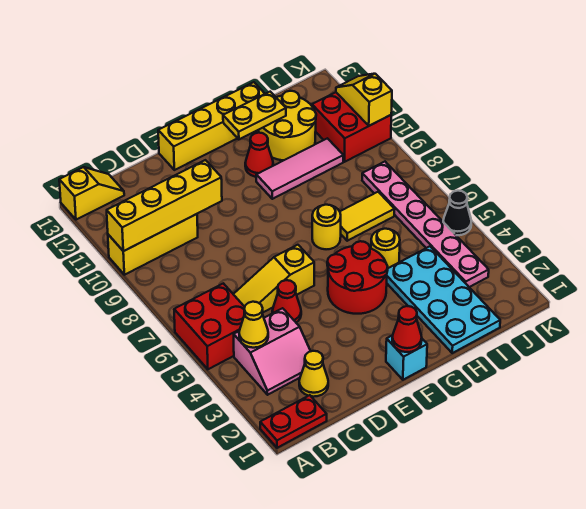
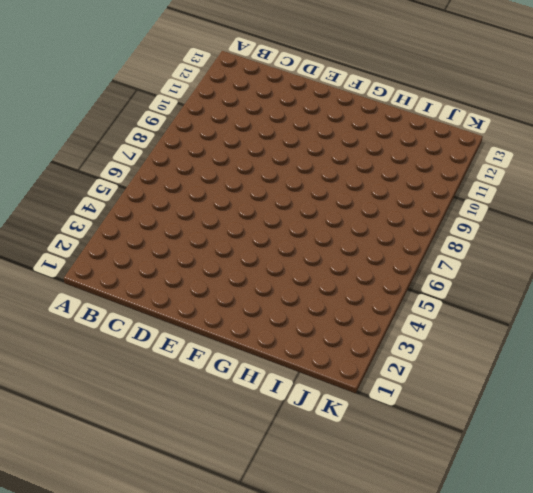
none -> red plate A1:B1 level 1
none -> red brick A5:B6 level 1
none -> yellow brick A10:C10 level 1

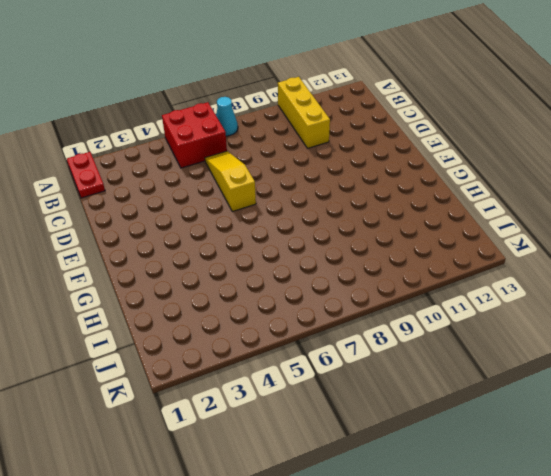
cyan cone A7 level 1 -> none
none -> yellow slope A13:B13 level 1 top A
none -> pink slope B3:C4 level 1 top 4
none -> yellow cone C2 level 1

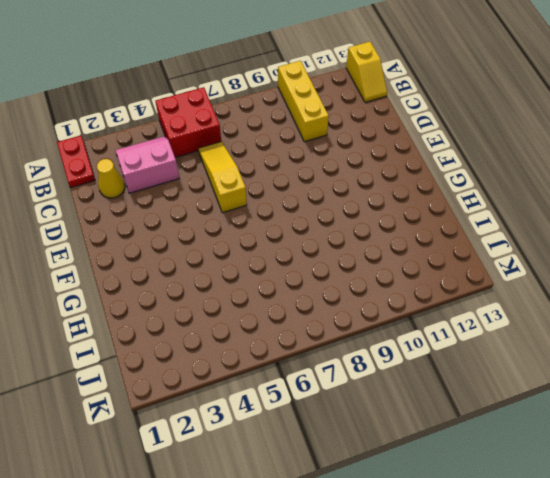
pink slope B3:C4 level 1 top C -> pink slope B3:C4 level 1 top 4
none -> red cone D5 level 1
none -> yellow brick E13:H13 level 1
none -> cyan brick F1 level 1

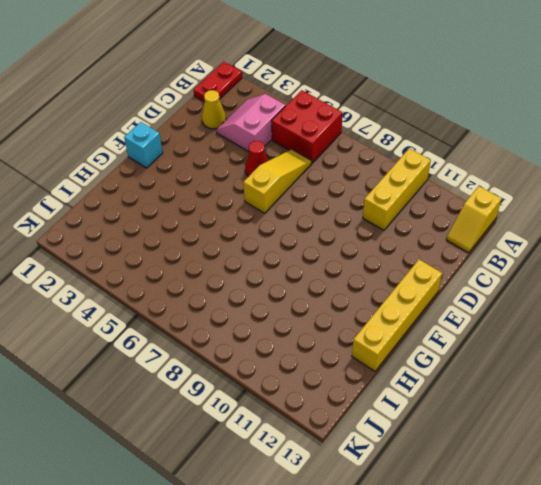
none -> red round brick F4:G5 level 1
none -> yellow round brick G7 level 1
none -> pink tile G10:I10 level 1

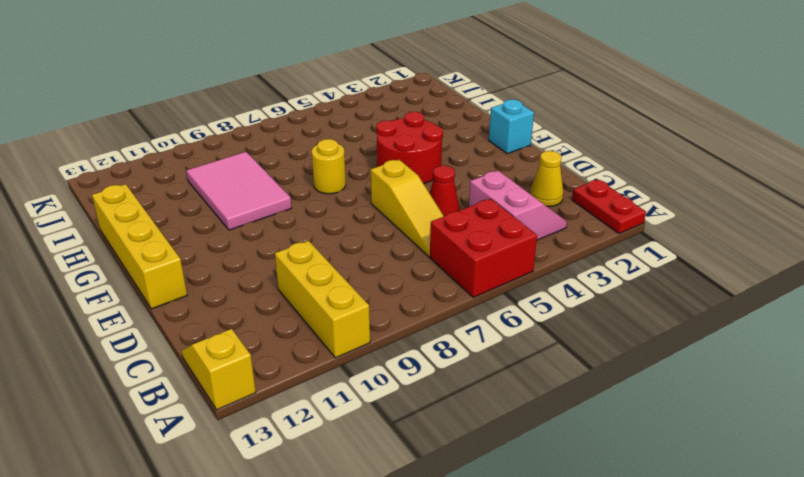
pink tile G9:I10 level 1 -> pink tile G10:I10 level 1
none -> red cone G11 level 1
none -> cyan plate H1:I4 level 1
none -> yellow round brick H5 level 1

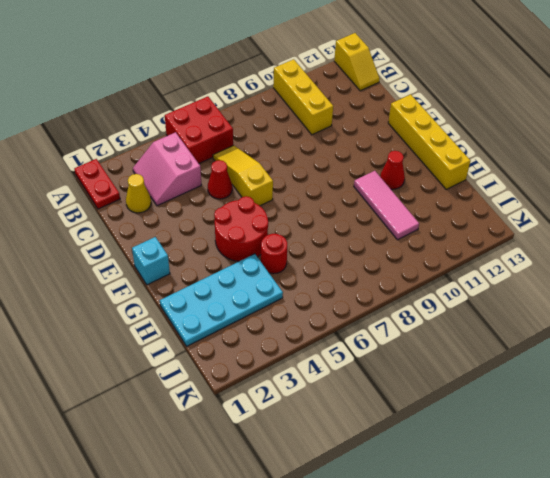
red round brick H5 level 1 -> yellow round brick H5 level 1
none -> yellow round brick G7 level 1
none -> yellow tile H7:I7 level 1
none -> yellow round brick H11:I12 level 1

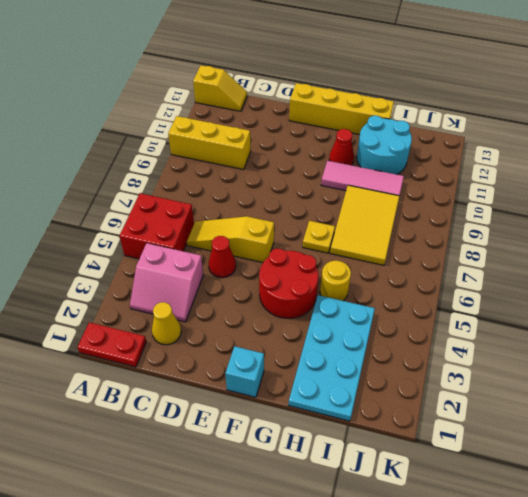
yellow plate G7 level 1 -> yellow round brick G7 level 1
yellow tile H7:I9 level 1 -> yellow tile H7:I7 level 1
cyan round brick H11:I12 level 1 -> yellow round brick H11:I12 level 1
none -> pink plate J3:J8 level 1
none -> red brick J10:K11 level 1
none -> black cone K5 level 1

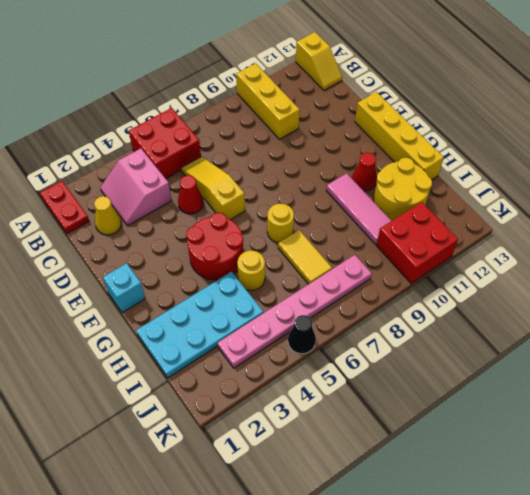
none -> yellow brick A10:D10 level 2
none -> yellow cone B4 level 2
none -> red cone F1 level 2

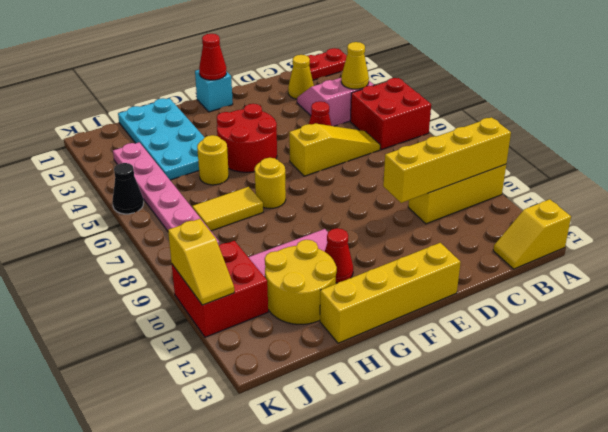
none -> yellow plate G12:H12 level 2

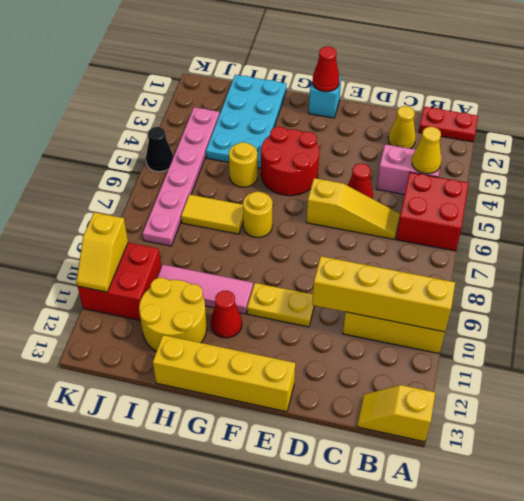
yellow plate E10:F10 level 1 -> yellow plate G12:H12 level 2

